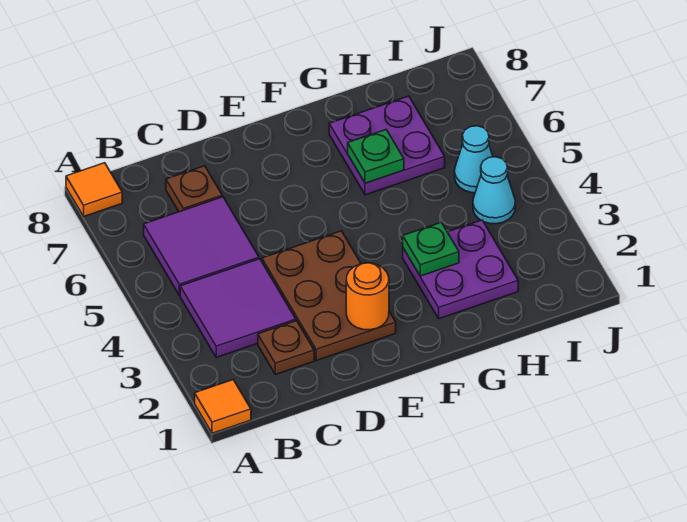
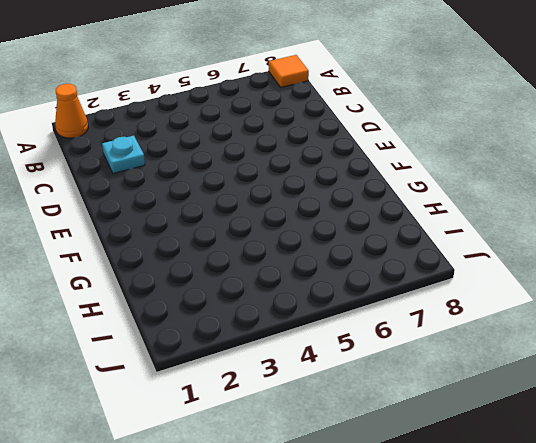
orange cone A1 level 1 -> orange tile A1 level 1
cyan plate C2 level 1 -> brown plate C2 level 1
none -> purple tile B3:C4 level 1
none -> purple tile B5:C6 level 1
none -> brown plate C7 level 1

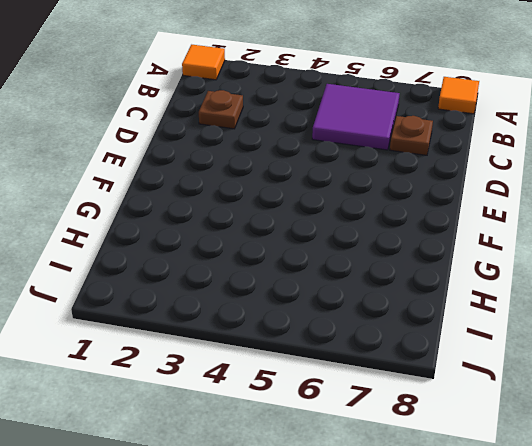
none -> purple tile B3:C4 level 1
none -> brown plate D2:E4 level 1
none -> purple plate G2:H3 level 1

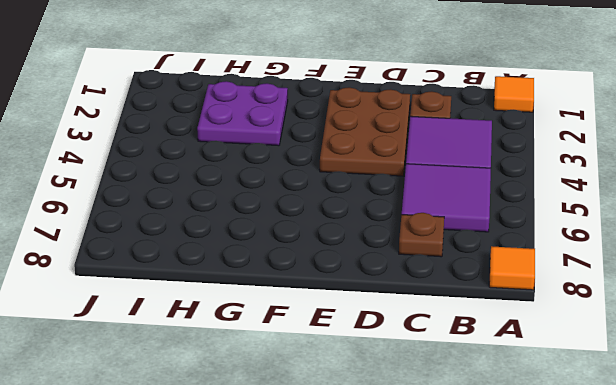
none -> purple plate G6:H7 level 1
none -> cyan cone I4 level 1
none -> cyan cone I5 level 1

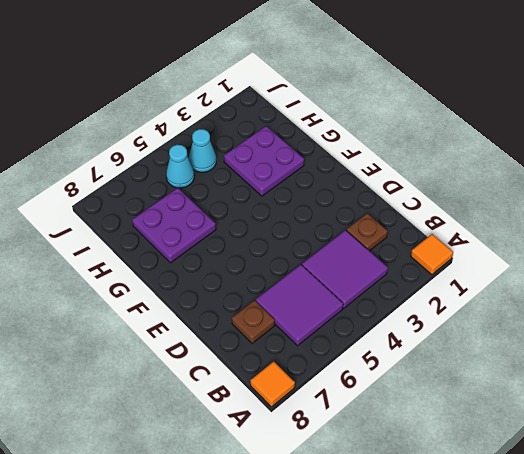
none -> brown plate D2:E4 level 1
none -> orange round brick E2 level 2
none -> green plate G3 level 2

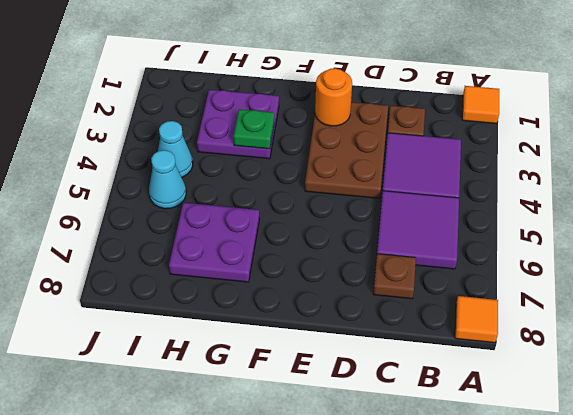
none -> green plate G6 level 2

